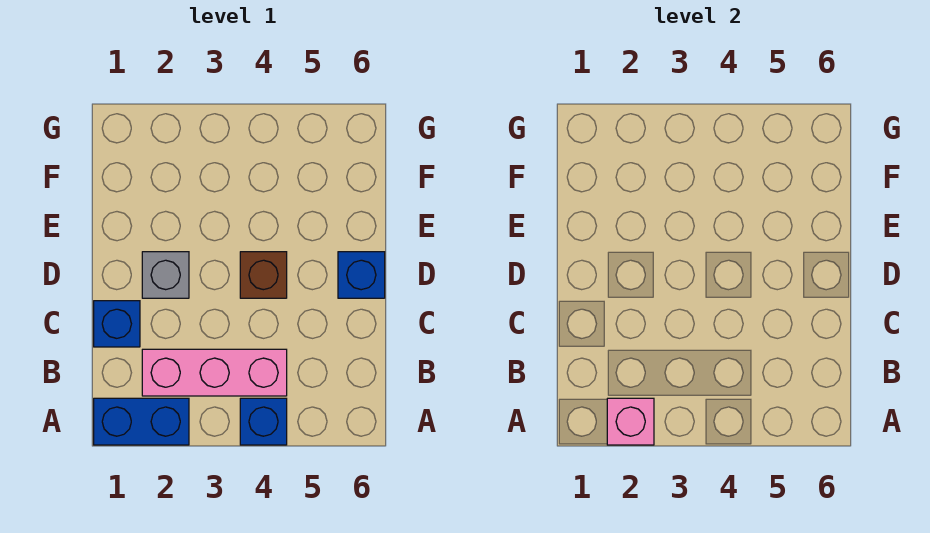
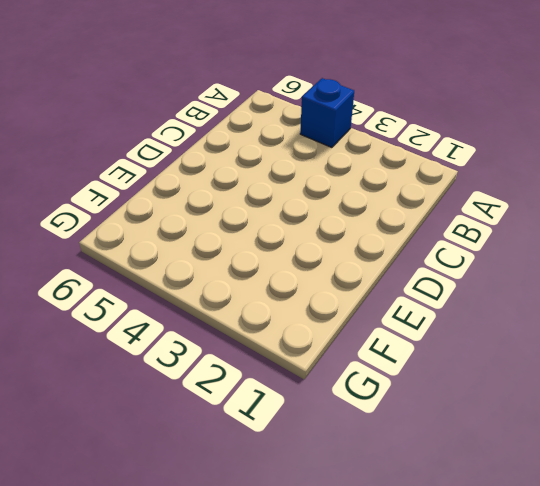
none -> blue brick A1:A2 level 1
none -> pink brick B2:B4 level 1

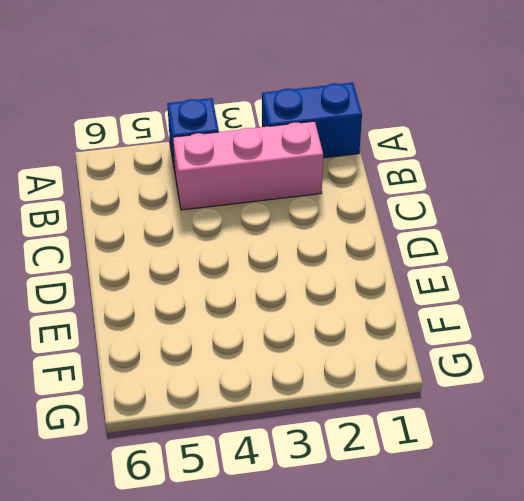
none -> blue brick C1 level 1
none -> grey brick D2 level 1

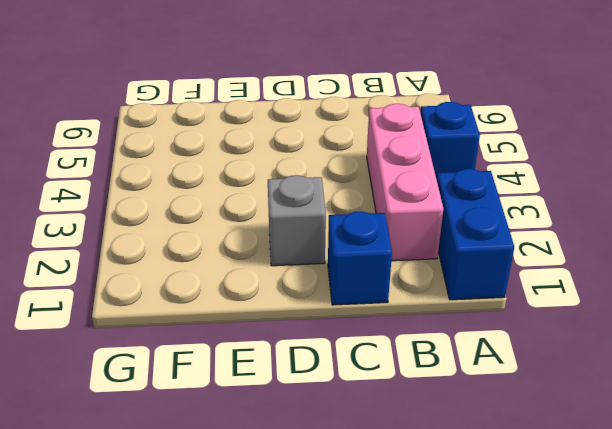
none -> brown brick D4 level 1
none -> blue brick D6 level 1

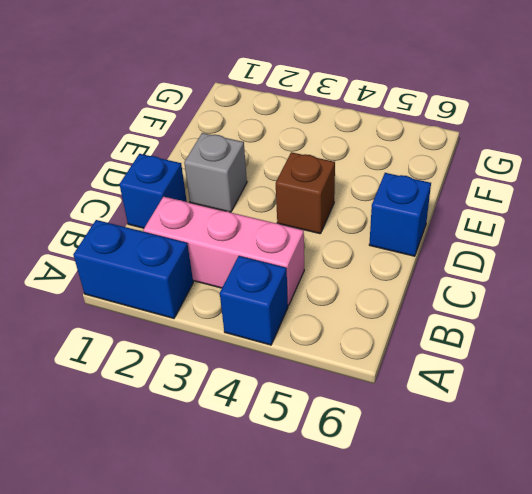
none -> pink brick A2 level 2

